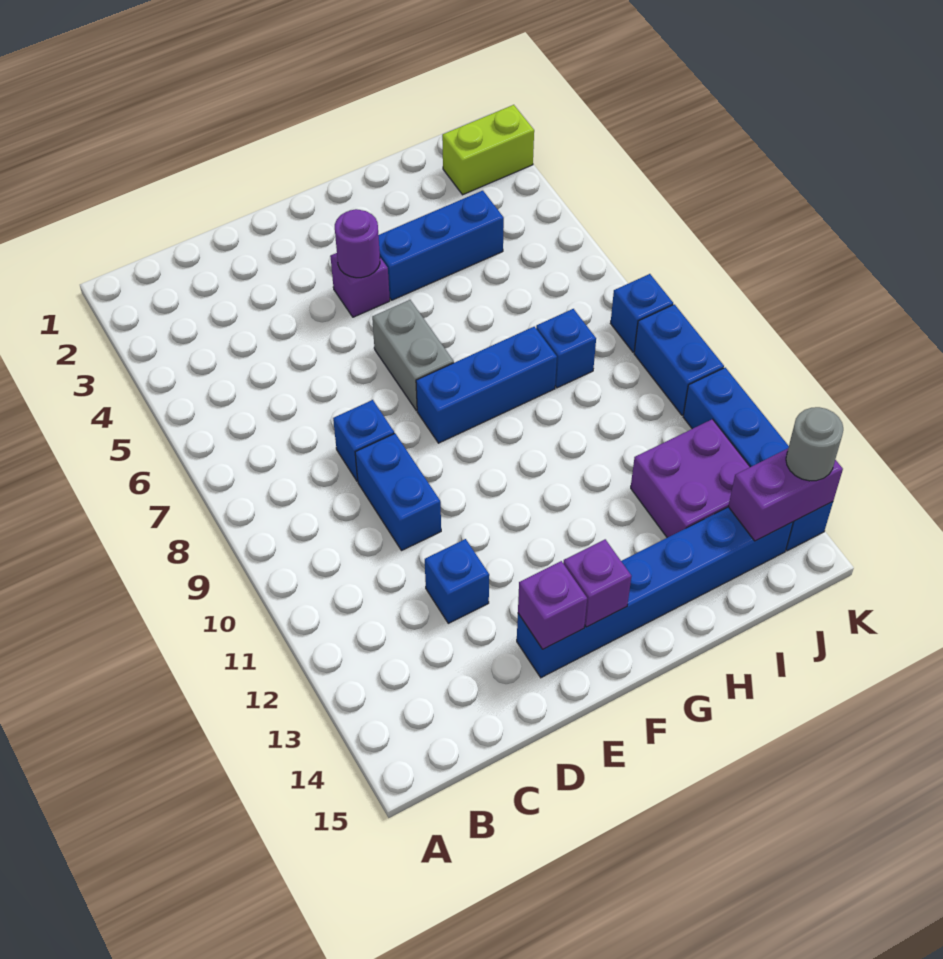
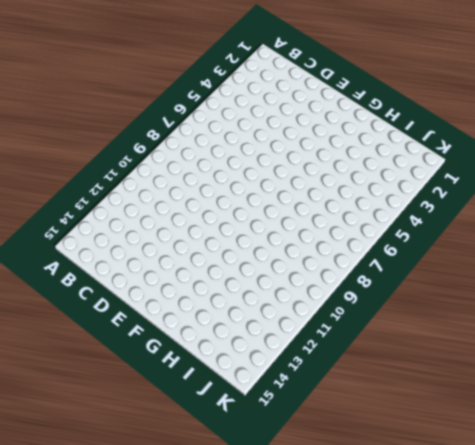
none -> blue brick D8 level 1
none -> blue brick D9:D10 level 1
none -> blue brick D12 level 1

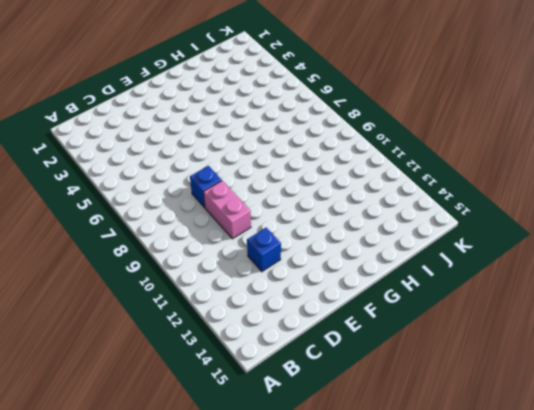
pink brick D9:D10 level 1 -> blue brick D9:D10 level 1
none -> blue brick E14:J14 level 1
none -> purple brick F4 level 1
none -> grey brick F6:F7 level 1

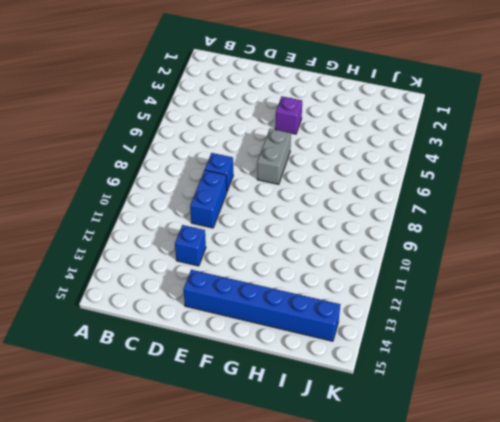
none -> blue brick F8:H8 level 1
none -> blue brick G4:I4 level 1
none -> blue brick I8 level 1

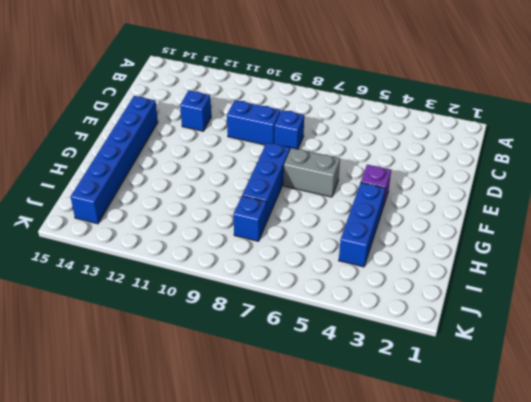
none -> purple brick I12:J13 level 1
none -> lime brick J2:K2 level 1
none -> blue brick K8 level 1

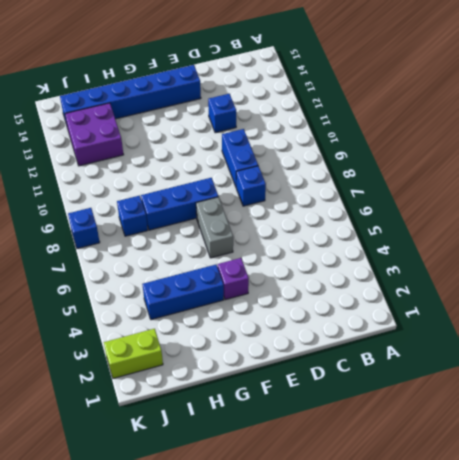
none -> blue brick K9:K10 level 1
none -> blue brick K11:K14 level 1
none -> purple brick E14 level 2

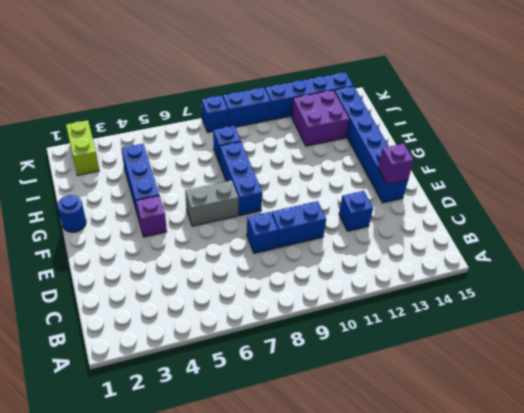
blue round brick G1 level 1 -> none
none -> purple round brick F4 level 2
none -> purple brick F14 level 2
none -> purple brick J14:K14 level 2

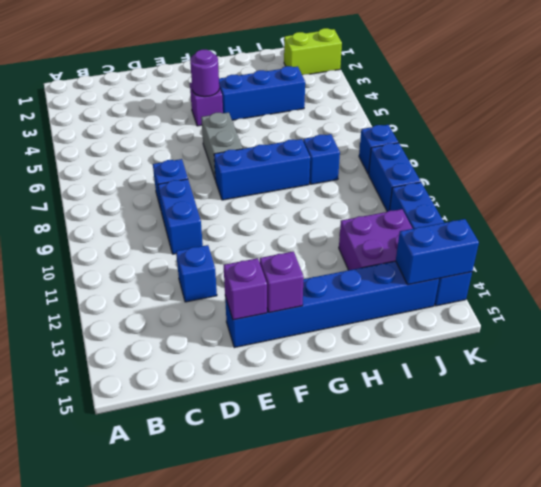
blue brick J14:K14 level 2 -> purple brick J14:K14 level 2
none -> grey round brick K14 level 3

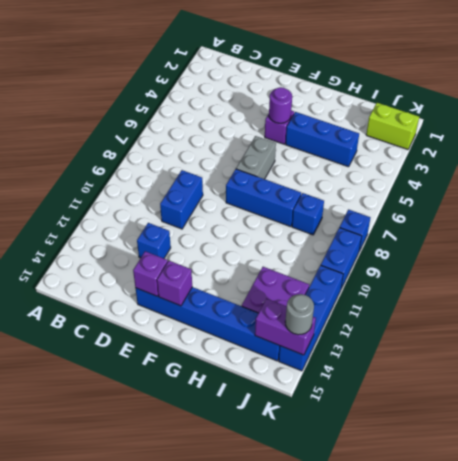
none -> blue brick D8 level 1

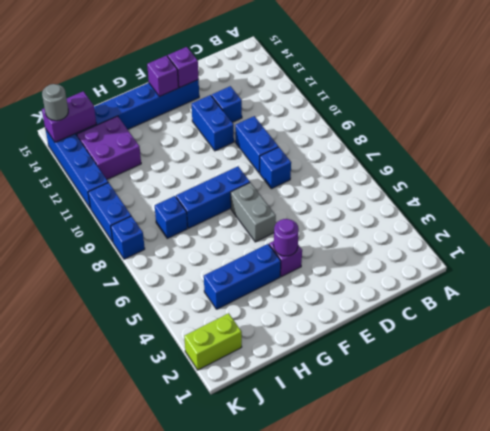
blue brick E11:E12 level 1 -> none

